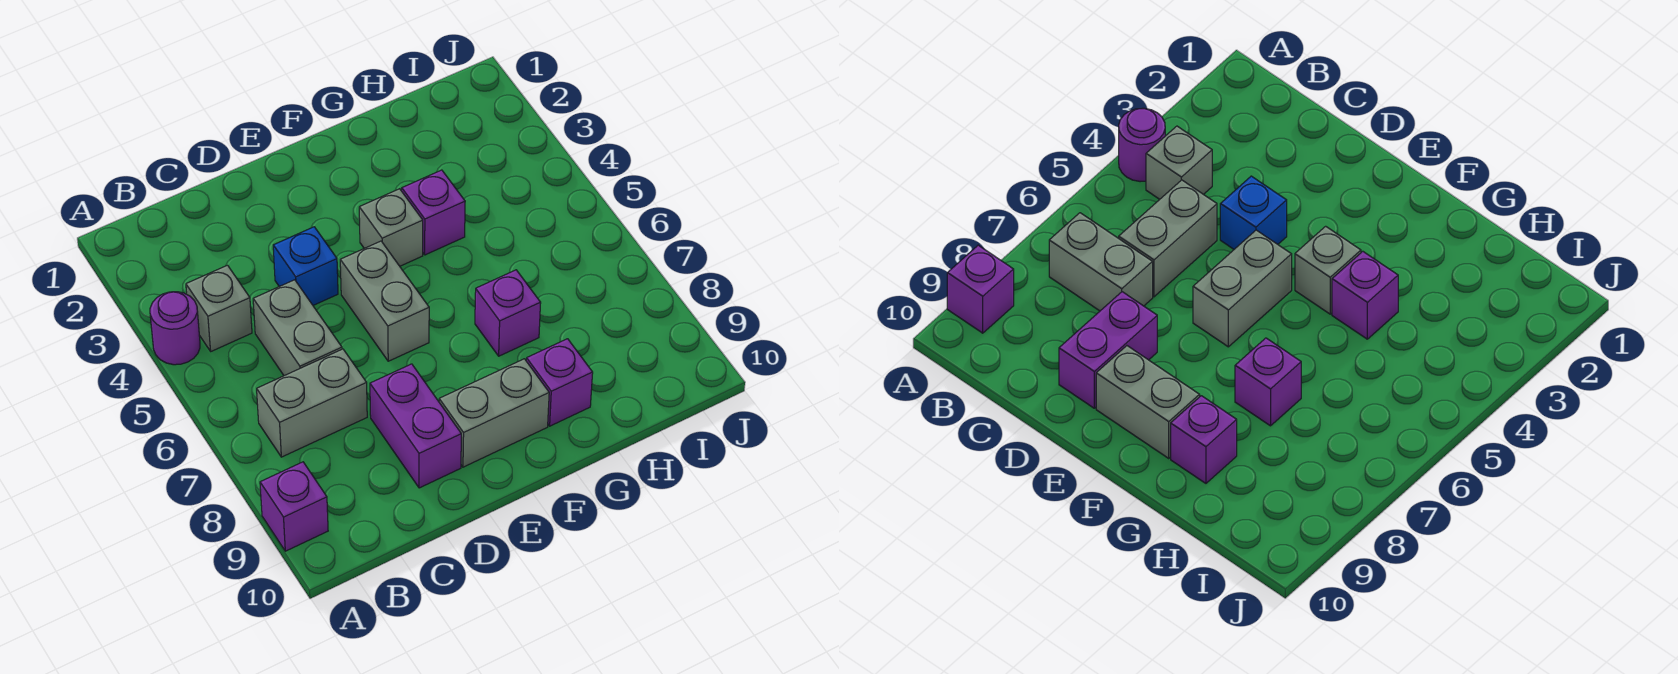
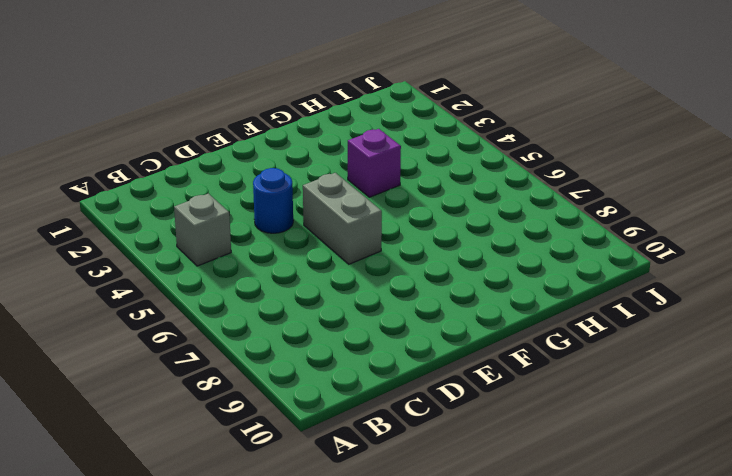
blue round brick D4 level 1 -> blue brick D4 level 1
none -> purple round brick A4 level 1
none -> purple brick A9 level 1
none -> grey brick B7:C7 level 1

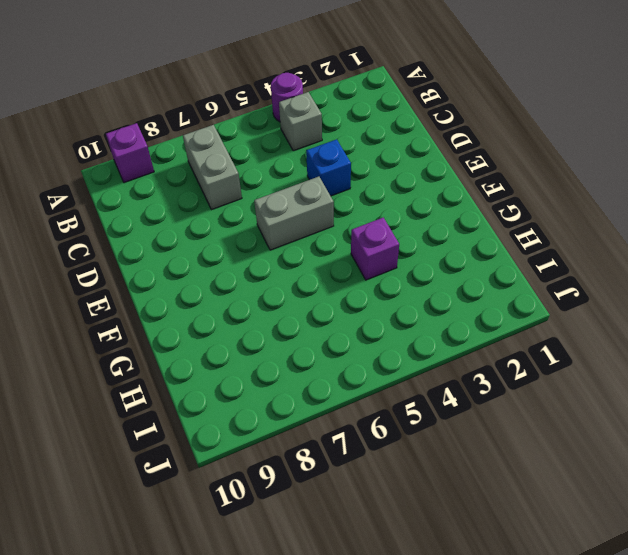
none -> grey brick C5:C6 level 1
none -> purple brick D8:D9 level 1
none -> grey brick E9:F9 level 1

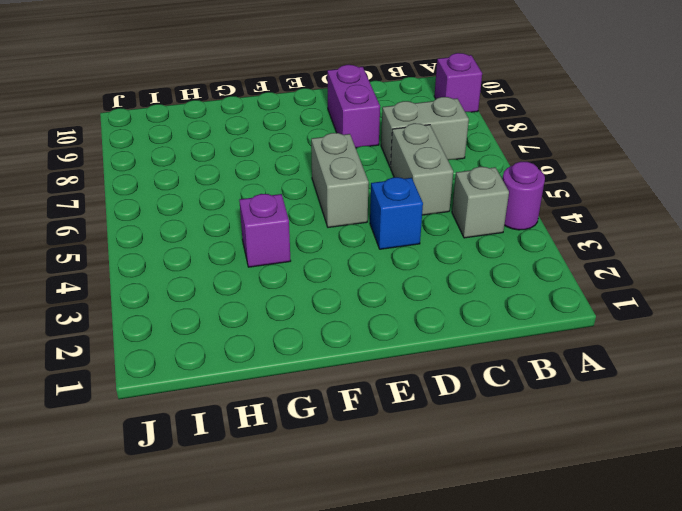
none -> grey brick E9:F9 level 1
none -> grey brick F4 level 1
none -> purple brick G7 level 1

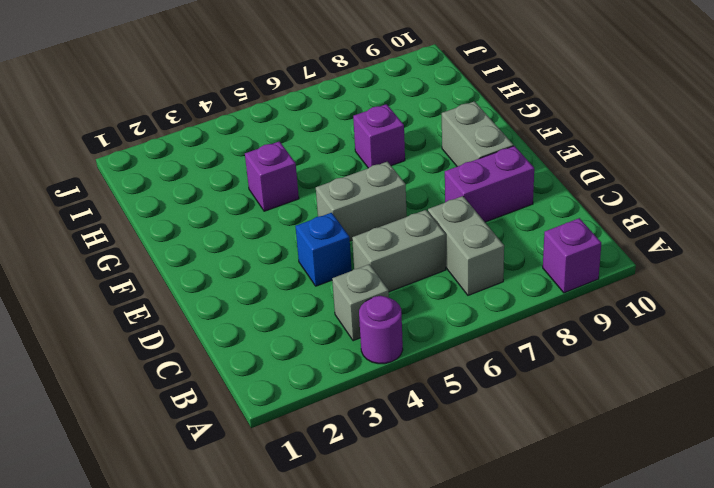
none -> grey brick F4 level 1
none -> purple brick G9 level 1

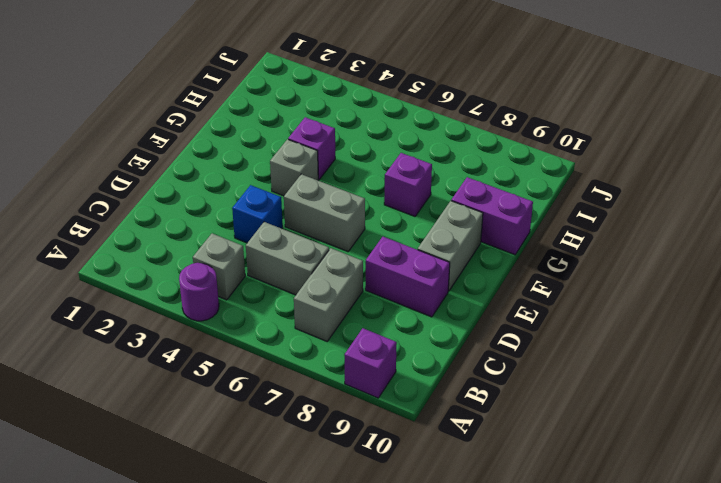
purple brick G9:G10 level 1 -> purple brick G9 level 1

